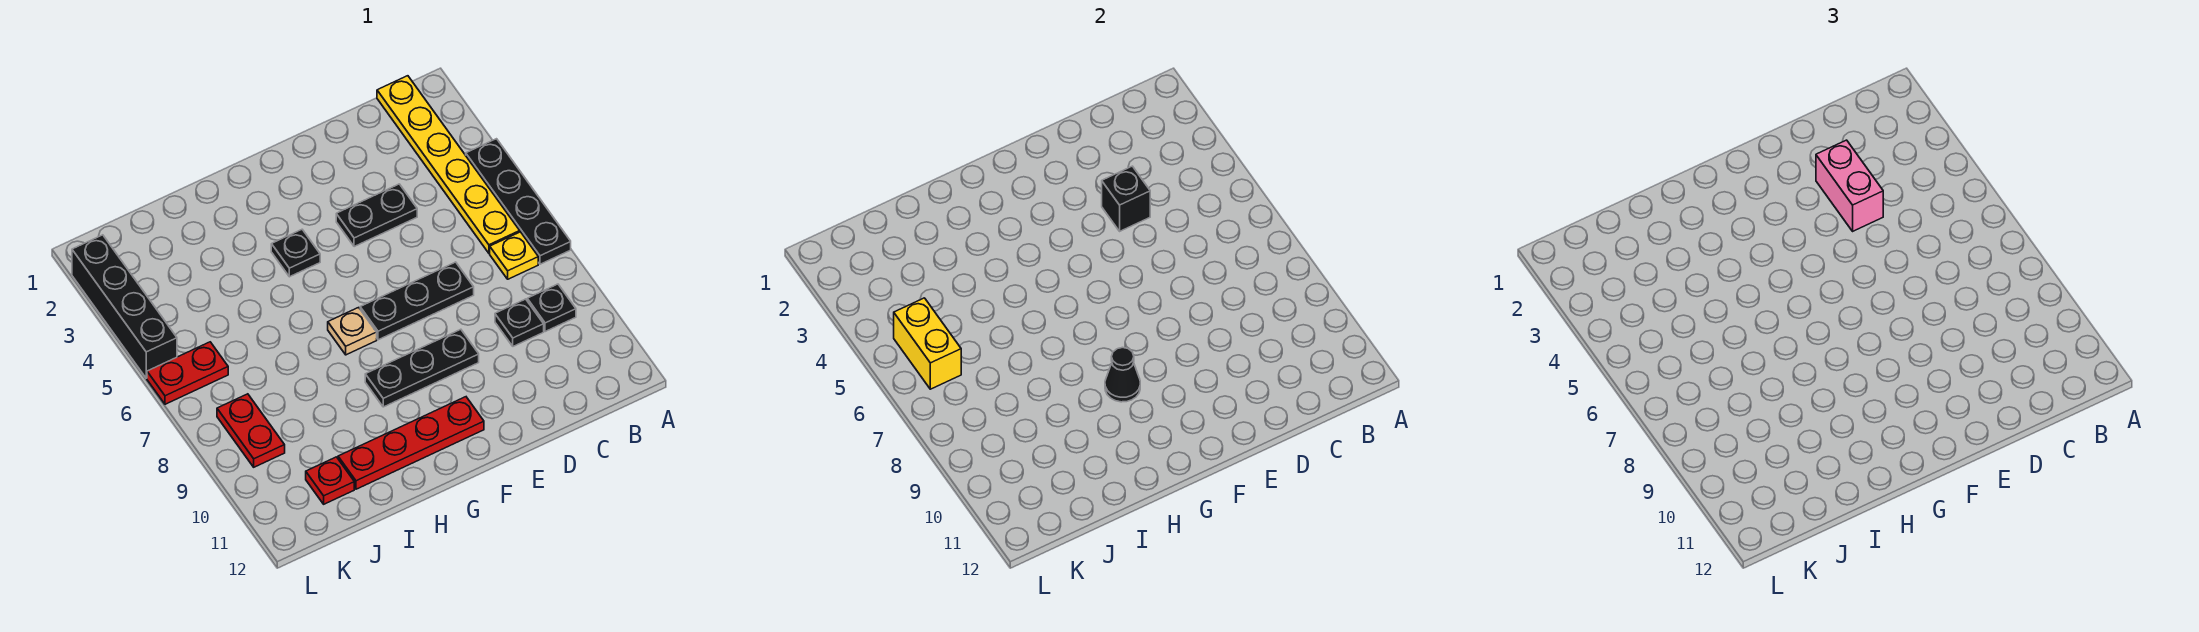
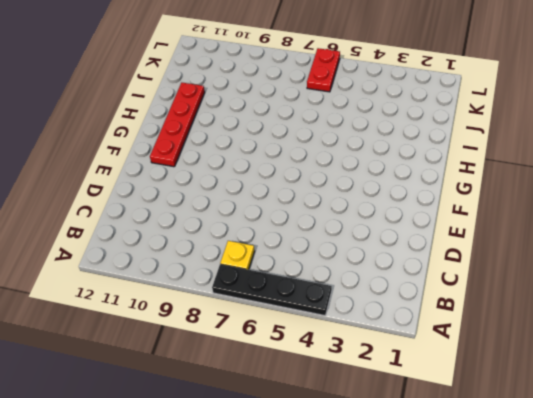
none -> yellow plate B1:B6 level 1
none -> black plate B9 level 1
none -> black plate C9 level 1

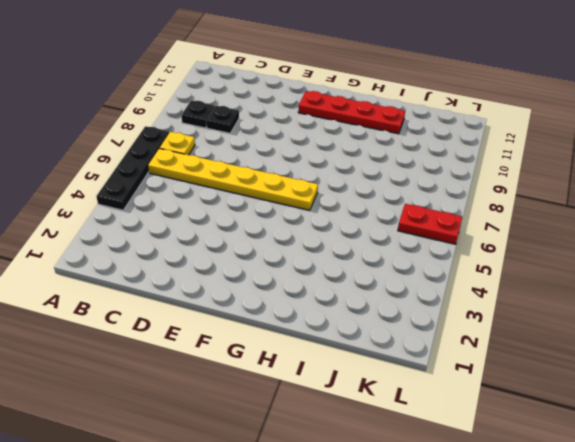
yellow plate B6:G6 level 1 -> yellow plate B1:B6 level 1
none -> black plate D4:E4 level 1
none -> black plate D7:F7 level 1
none -> black plate E9:G9 level 1

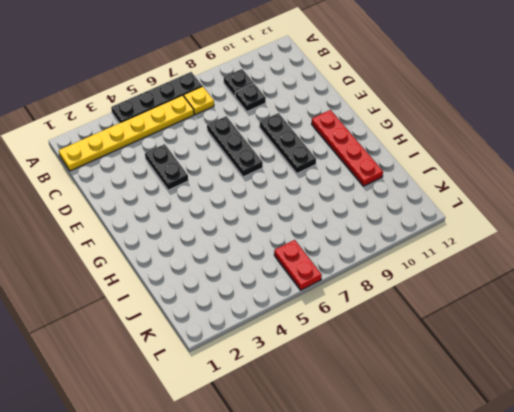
none -> black plate G4 level 1
none -> tan plate G7 level 1
none -> red plate J11 level 1

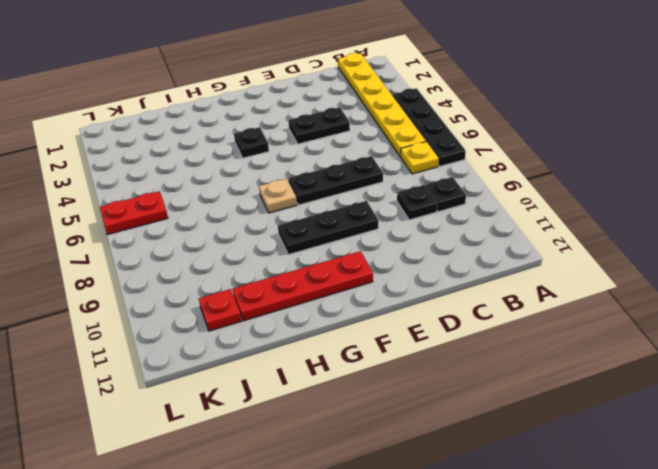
none -> red plate K8:K9 level 1
none -> black brick L2:L5 level 1
none -> black brick D4 level 2

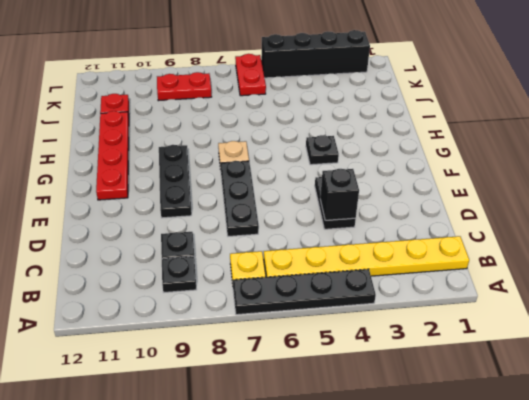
none -> black cone G9 level 2
none -> yellow brick K5:K6 level 2
none -> pink brick D3:D4 level 3

